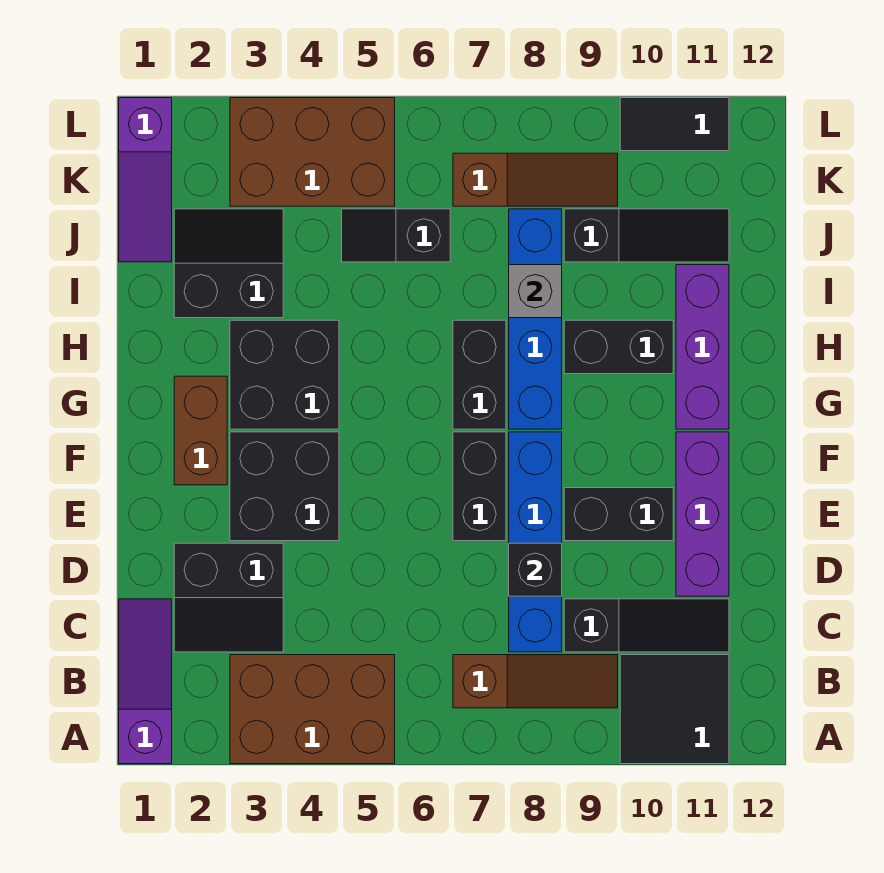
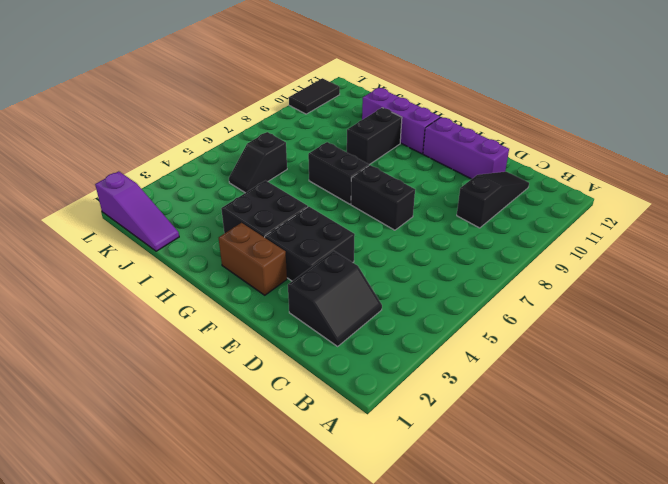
none -> purple slope A1:C1 level 1 top A
none -> brown brick A3:B5 level 1
none -> black tile A10:B11 level 1

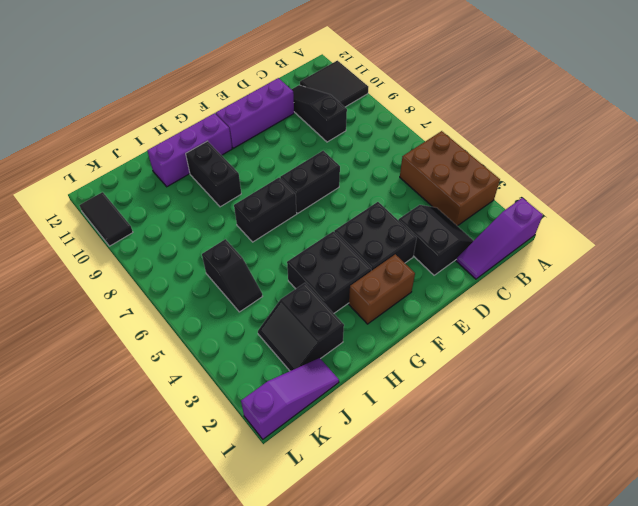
none -> brown slope B7:B9 level 1 top 7
none -> blue brick C8:F8 level 1
none -> black brick E9:E10 level 1

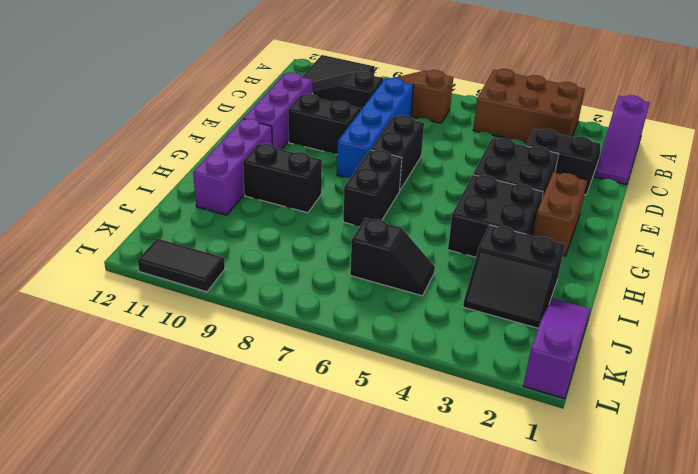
none -> blue brick G8:J8 level 1
none -> black slope J9:J11 level 1 top 9
none -> brown brick K3:L5 level 1

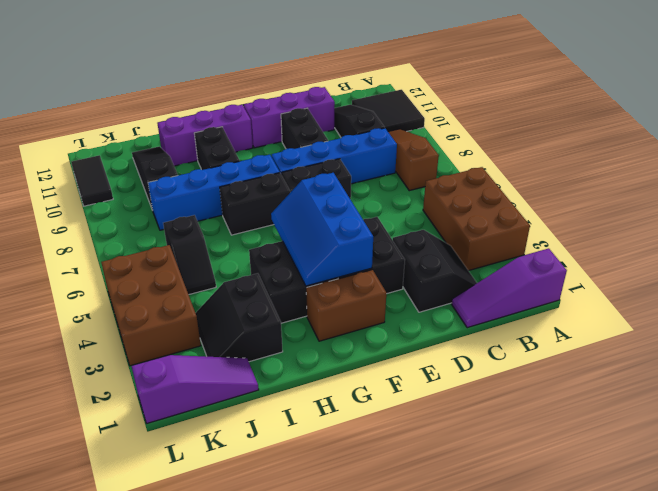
blue slope F3:G5 level 2 top F -> none
none -> brown slope K7:K9 level 1 top 7
none -> black brick D8 level 2
none -> grey brick I8 level 2

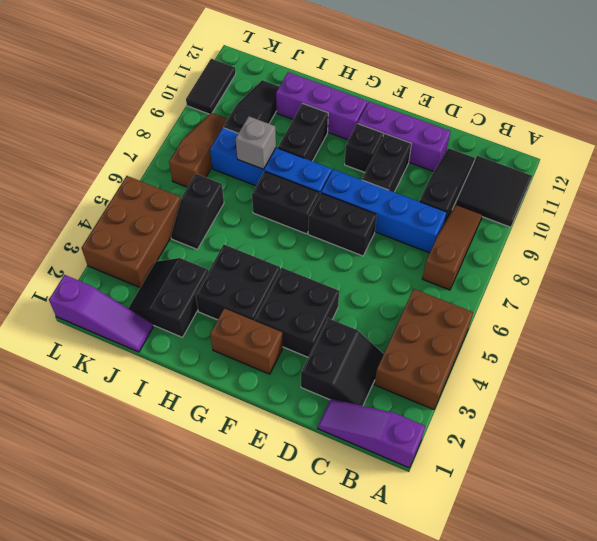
black brick F10 level 1 -> black brick D8 level 2

